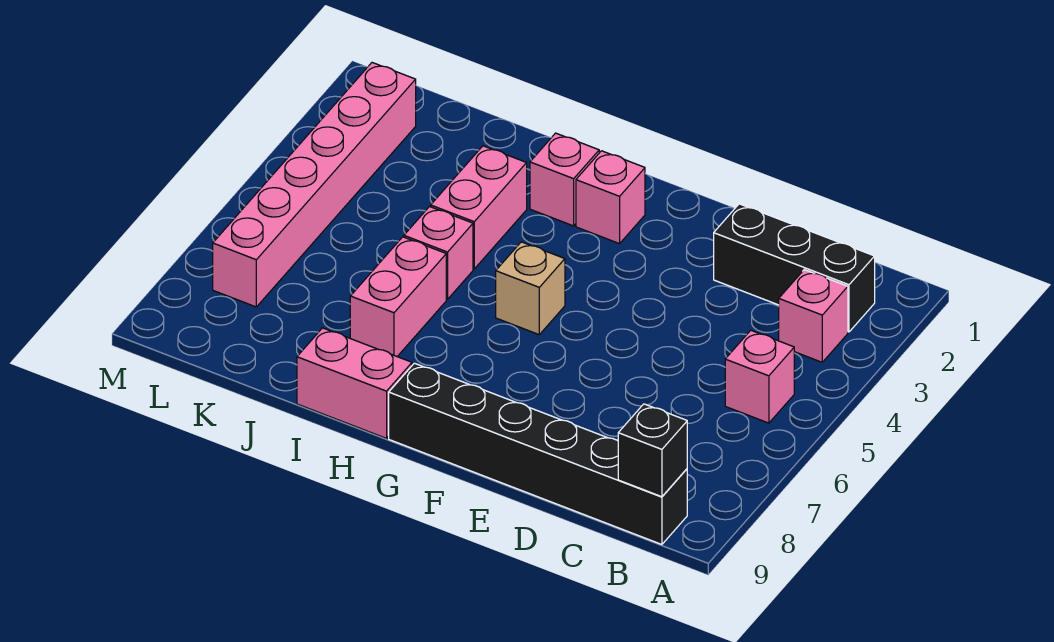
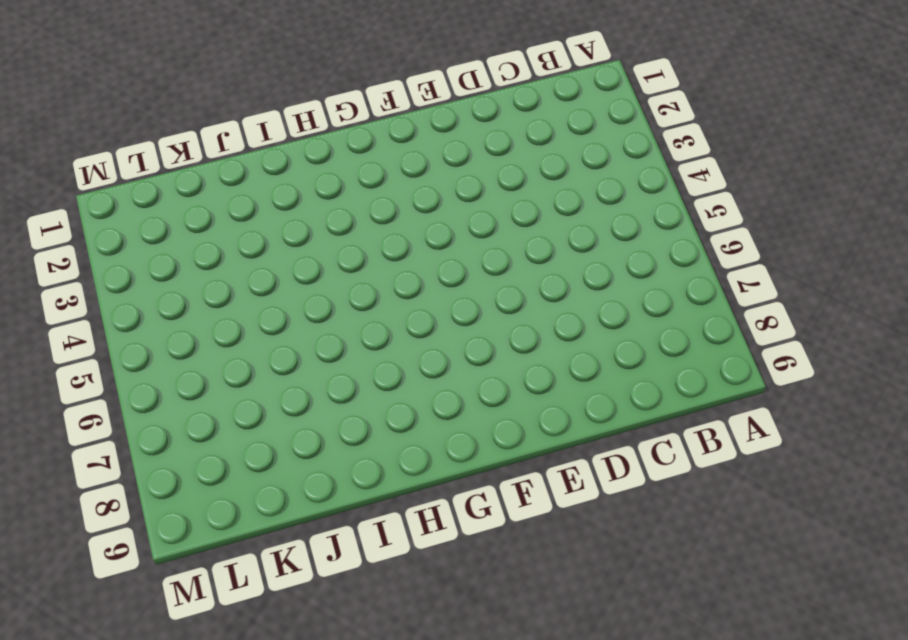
none -> black brick B2:D2 level 1
none -> pink brick B3 level 1
none -> pink brick B5 level 1

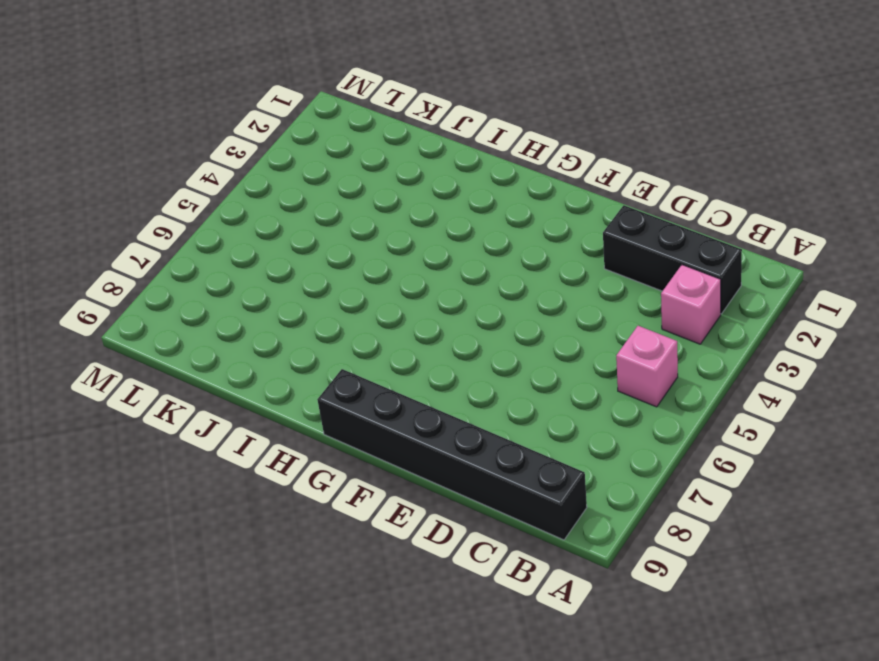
none -> pink brick G2 level 1
none -> tan brick G5 level 1
none -> pink brick H2 level 1

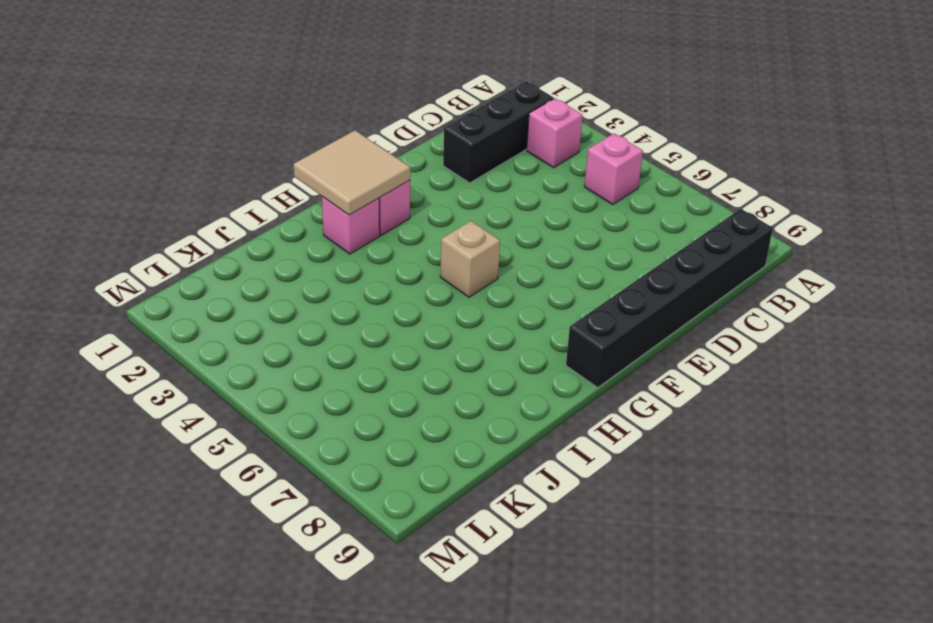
tan tile G1:H2 level 2 -> none
none -> pink brick H9:I9 level 1
none -> pink brick I3:I4 level 1
none -> pink brick I5 level 1

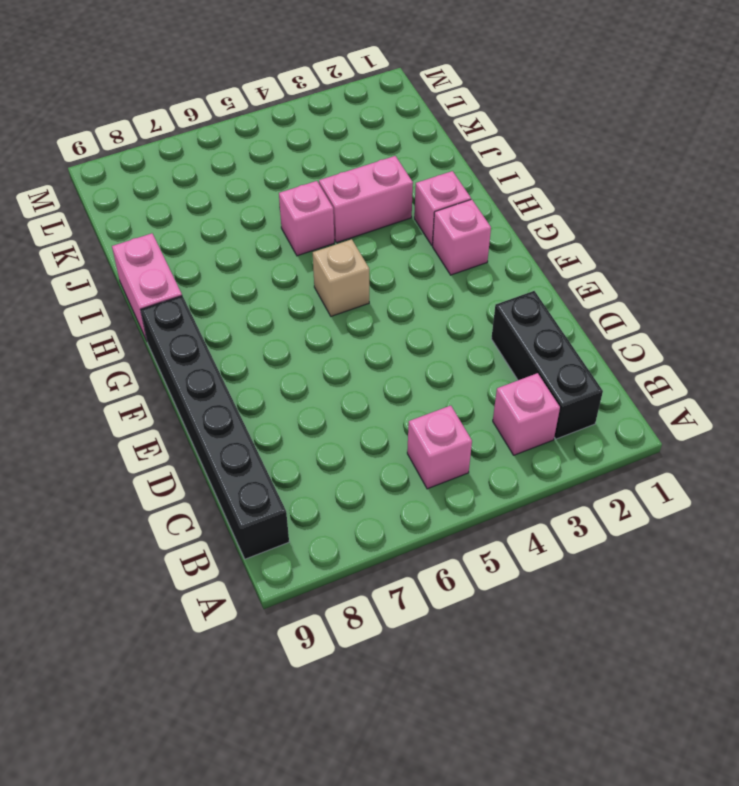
none -> pink brick I6:I7 level 1
none -> pink brick L2:L7 level 1
none -> black brick B9 level 2

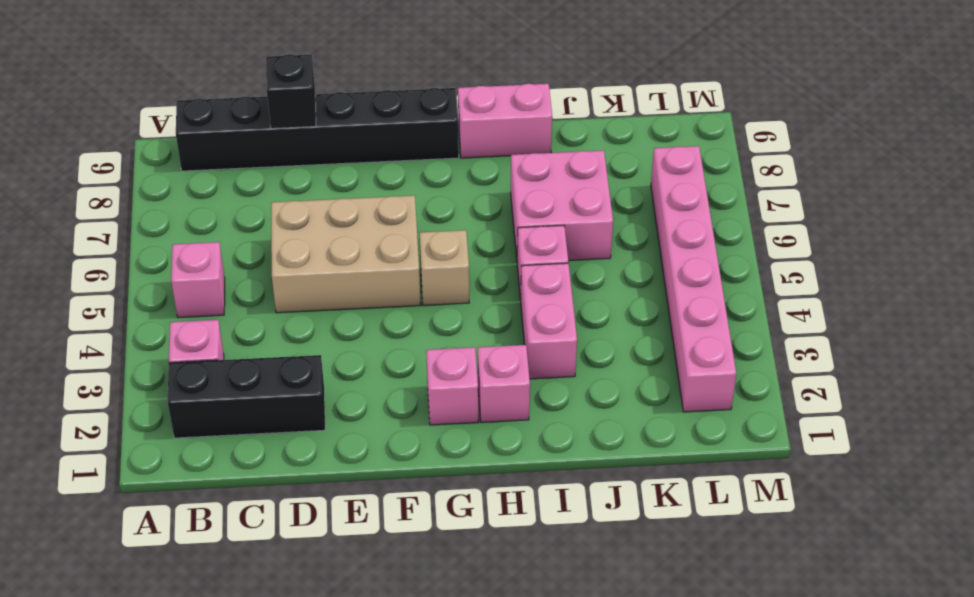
tan brick D5:F6 level 1 -> none
black brick D9 level 2 -> black brick B9 level 2
pink brick I6:J7 level 1 -> pink brick I6:I7 level 1

